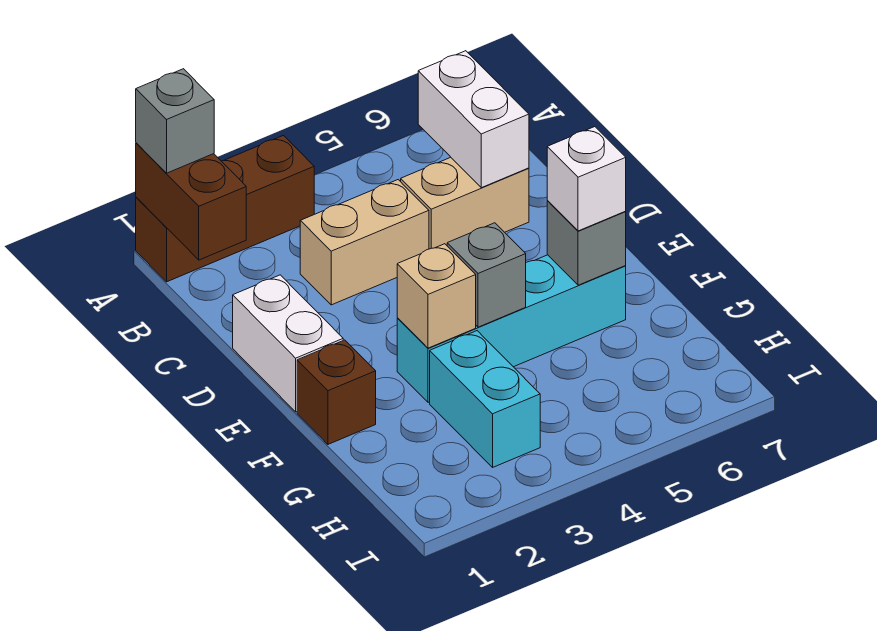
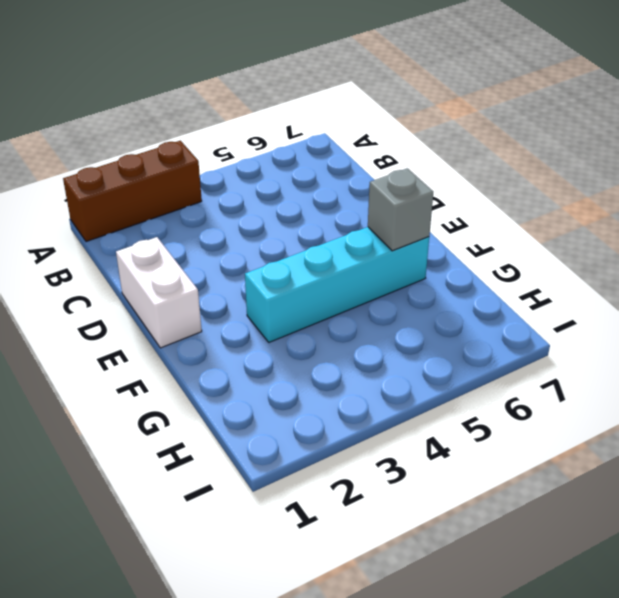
none -> tan brick C3:C4 level 1
none -> tan brick C5:C6 level 1
none -> brown brick F1 level 1

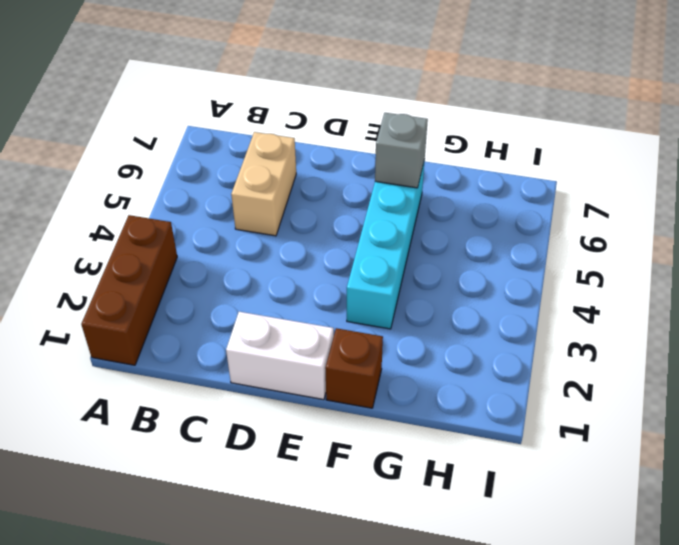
none -> tan brick C3:C4 level 1
none -> cyan brick G3:H3 level 1
none -> brown brick A1:B1 level 2

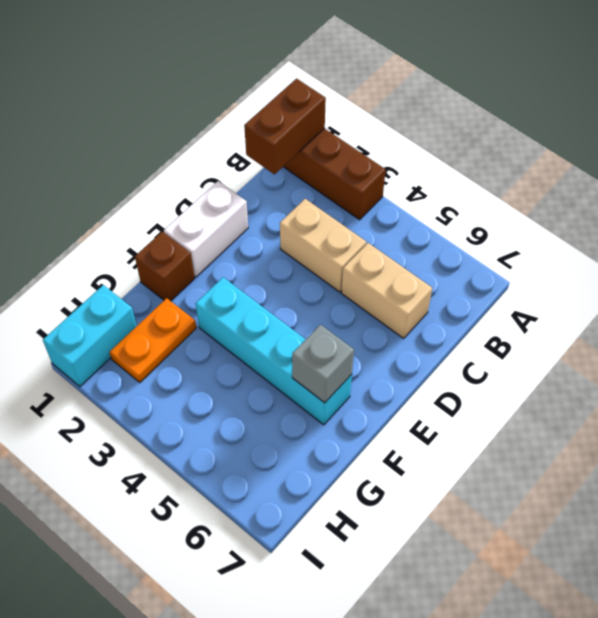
orange plate G2:H2 level 1 -> none
cyan brick H1:I1 level 1 -> cyan brick G3:H3 level 1
none -> white brick B6:C6 level 2
none -> tan brick F3 level 2
none -> grey brick F4 level 2

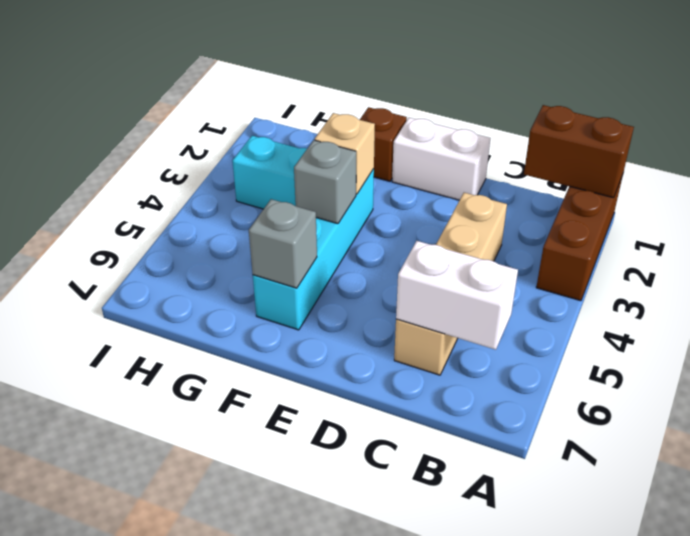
none -> grey brick A1 level 3
none -> white brick F6 level 3

